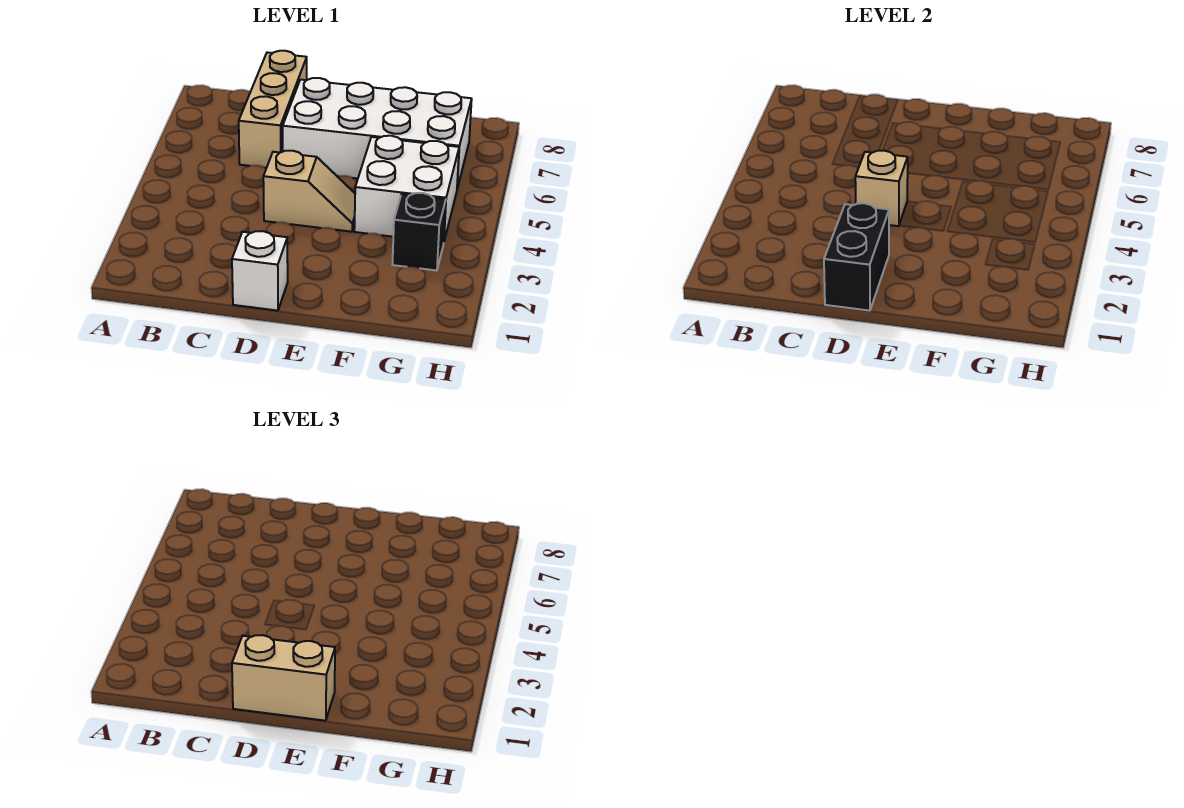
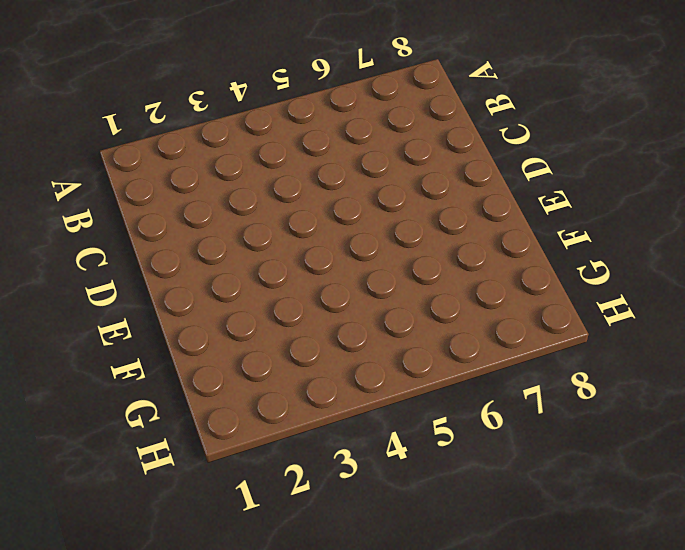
none -> tan brick C6:C8 level 1
none -> white brick D1 level 1

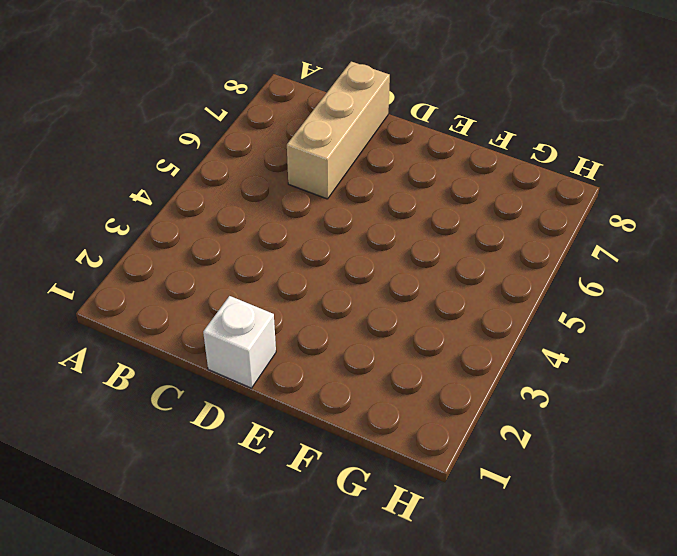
none -> tan slope D4:E4 level 1 top D
none -> white brick D6:G7 level 1

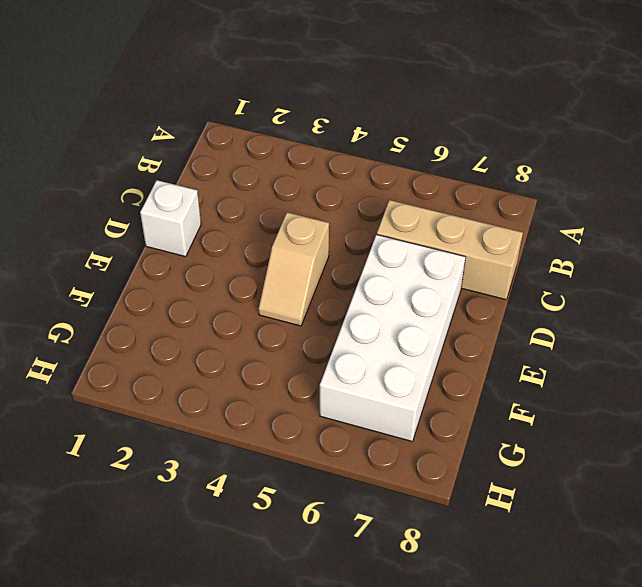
none -> white brick F4:G5 level 1
none -> black brick G3 level 1

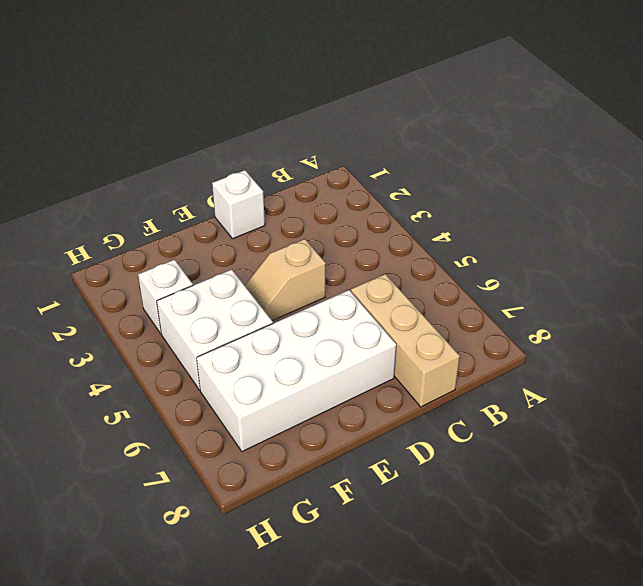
white brick G3 level 1 -> black brick G3 level 1
none -> black brick D1:D2 level 2
none -> tan brick D4 level 2

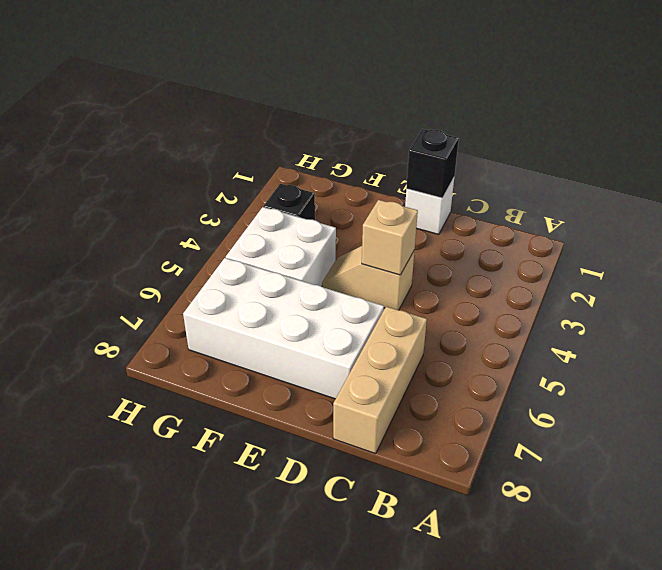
black brick D1 level 2 -> black brick D1:D2 level 2
none -> tan brick D1:E1 level 3

